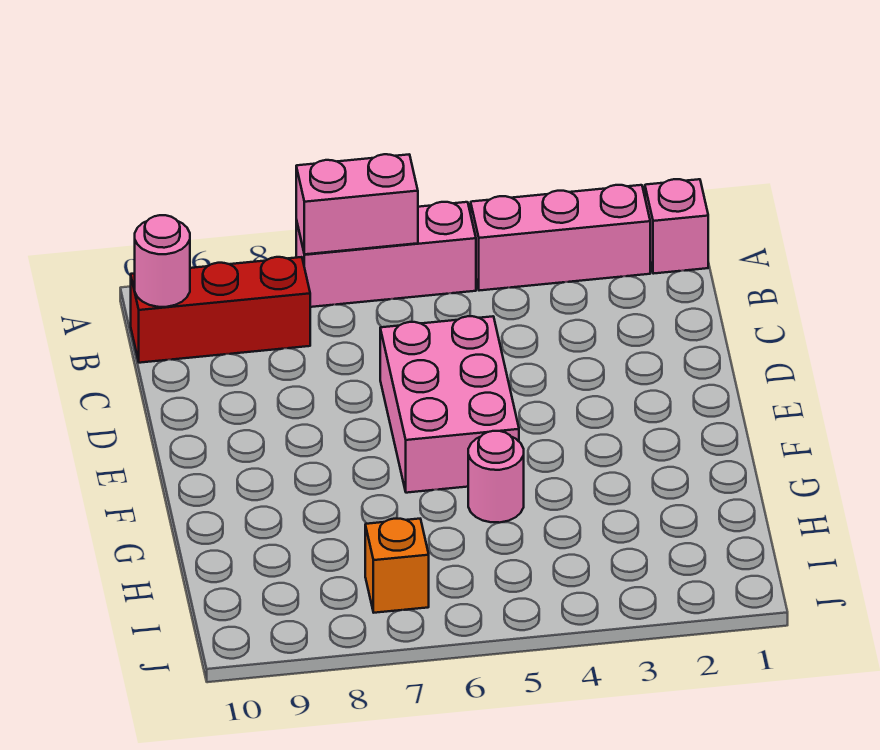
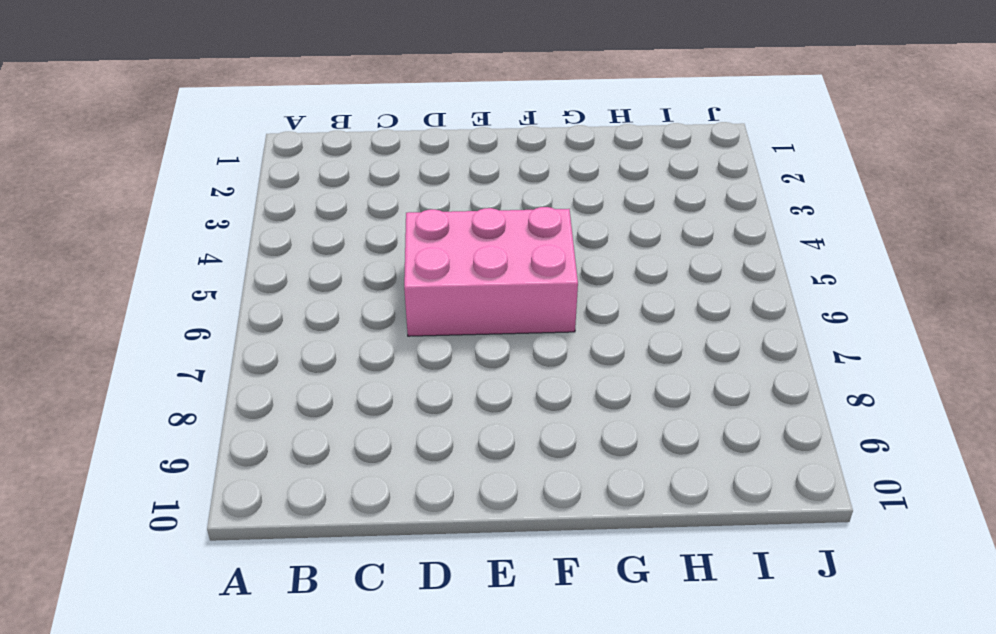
none -> pink brick A1 level 1
none -> pink brick A2:A4 level 1

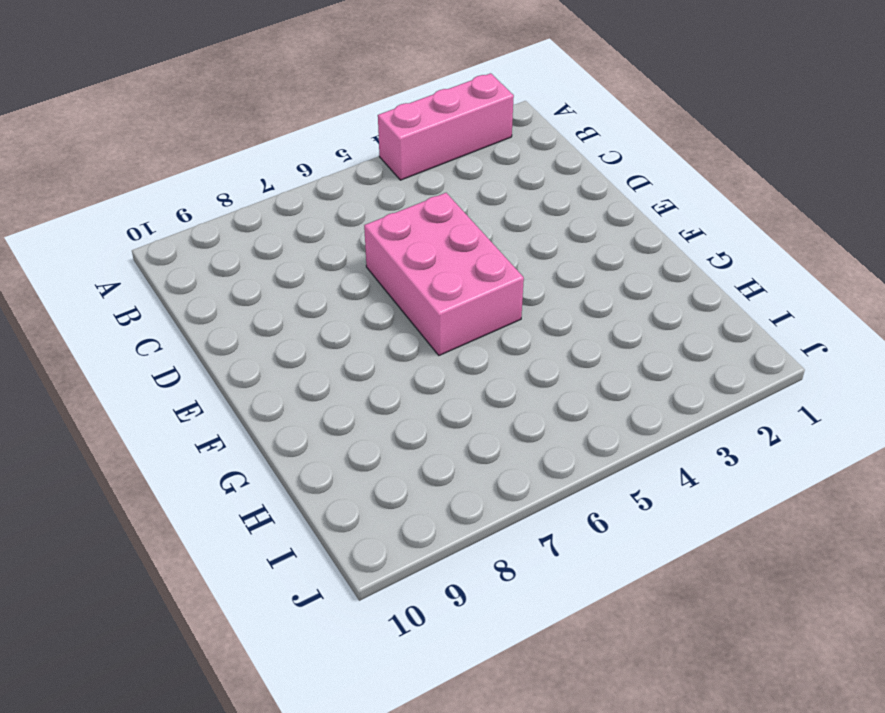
none -> pink brick A1 level 1
none -> pink brick A5:A7 level 1

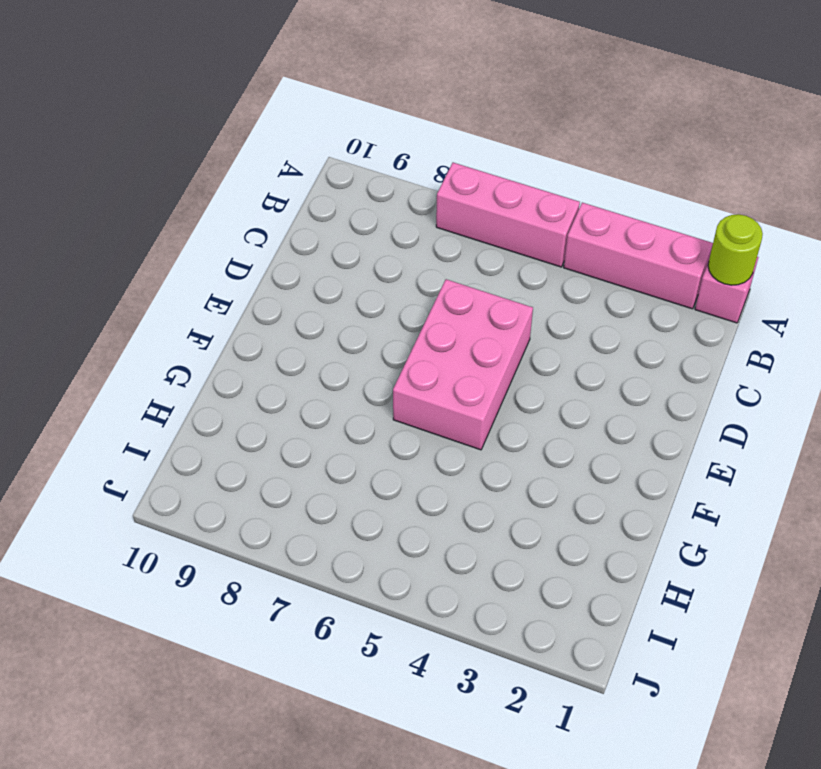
lime round brick A1 level 2 -> none
none -> red brick B8:B10 level 1
none -> pink round brick G5 level 1

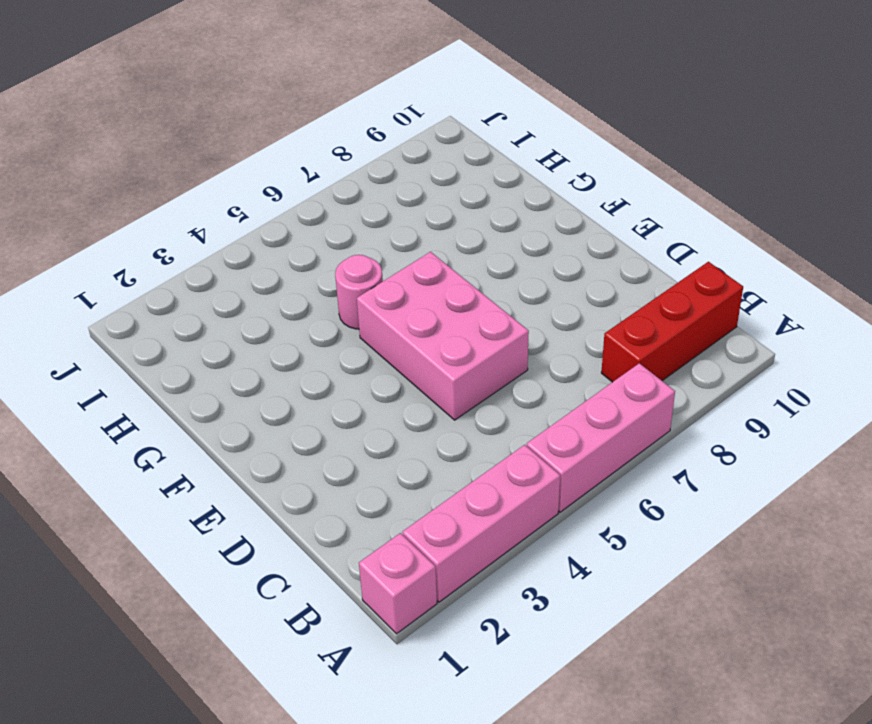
none -> orange brick I7 level 1
none -> pink brick A6:A7 level 2

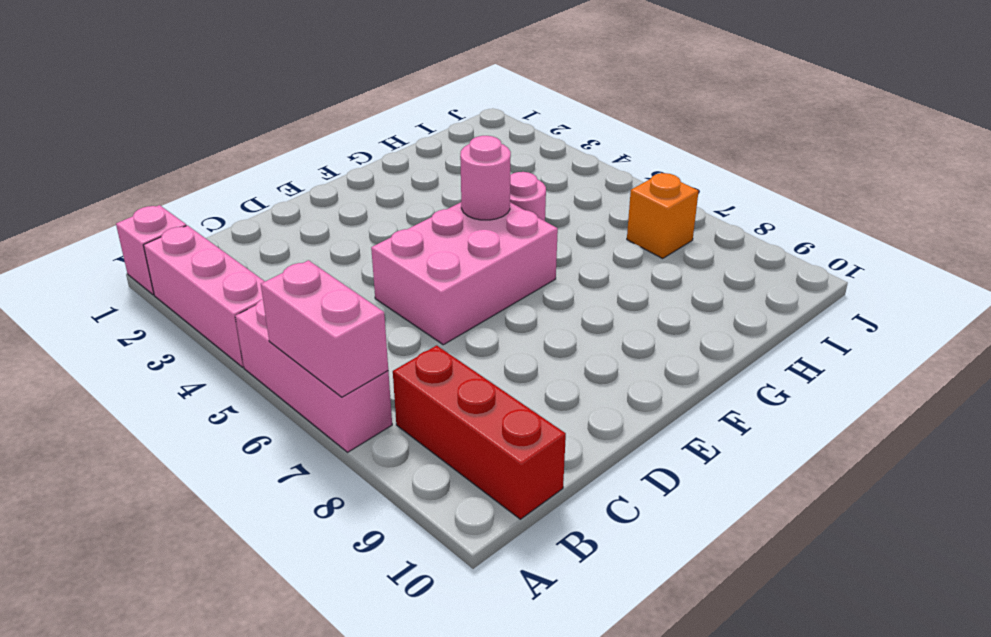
pink round brick F5 level 2 -> pink round brick B10 level 2

